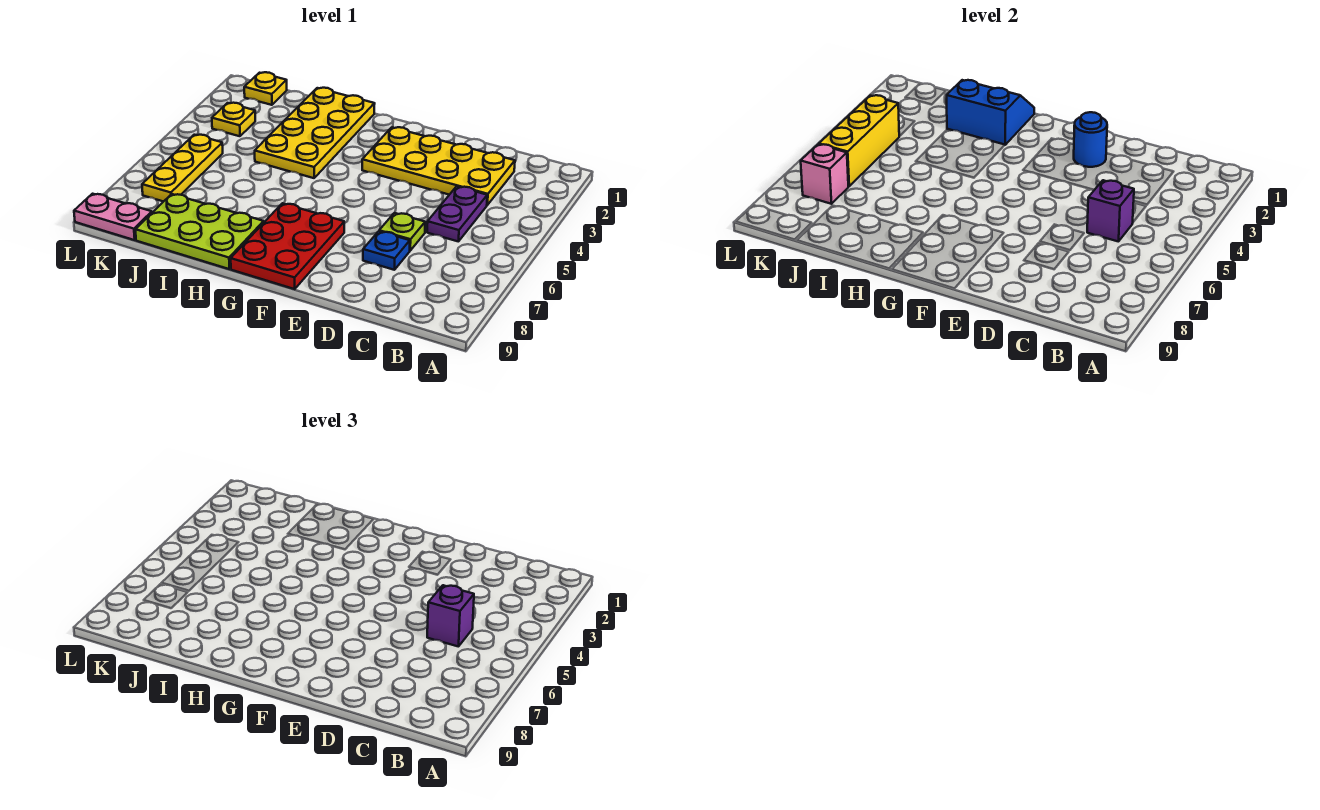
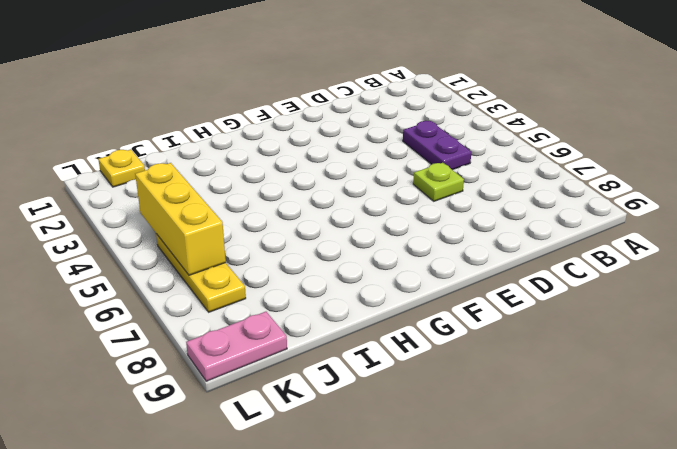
none -> yellow plate C2:F3 level 1
none -> blue plate D7 level 1
none -> red plate F7:G9 level 1

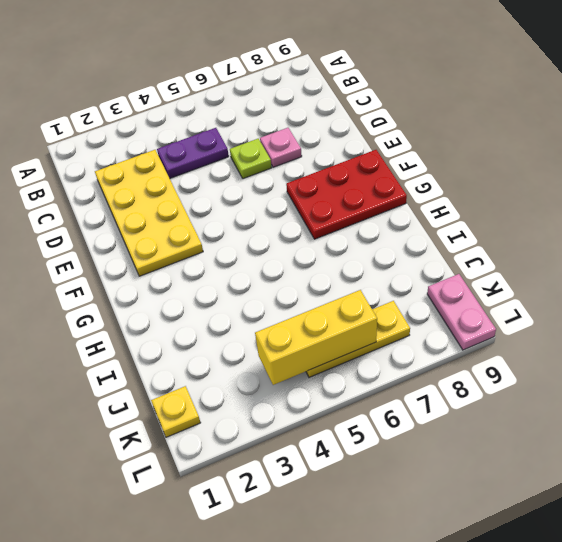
pink plate D7 level 1 -> blue plate D7 level 1
none -> yellow plate H1:I4 level 1
none -> lime plate H8:J9 level 1
none -> yellow plate K3 level 1

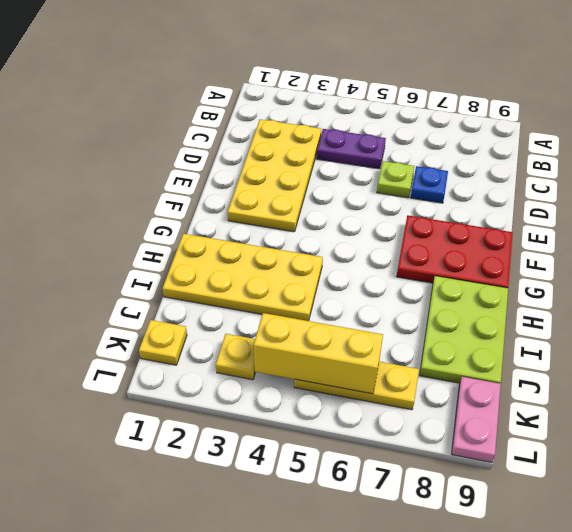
none -> purple brick C5 level 2
none -> blue round brick E2 level 2
none -> blue slope H1:I2 level 2 top 2

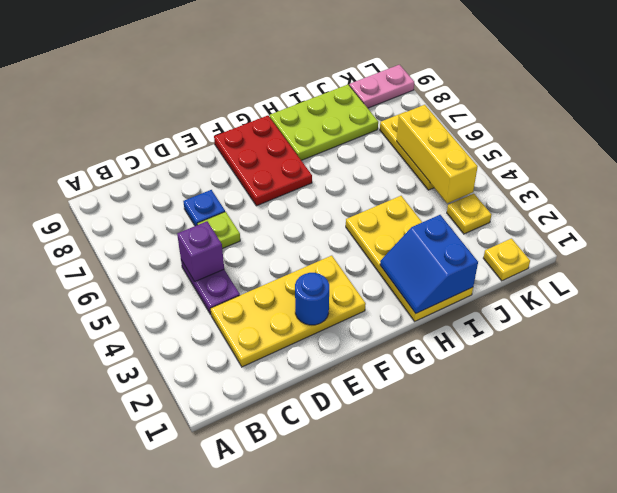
blue slope H1:I2 level 2 top I -> blue slope H1:I2 level 2 top 2
none -> pink brick K7 level 2
none -> purple brick C5 level 3

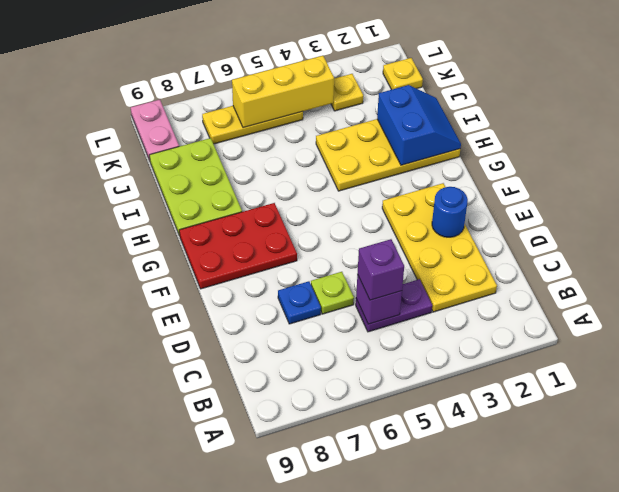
none -> pink brick K7 level 2

